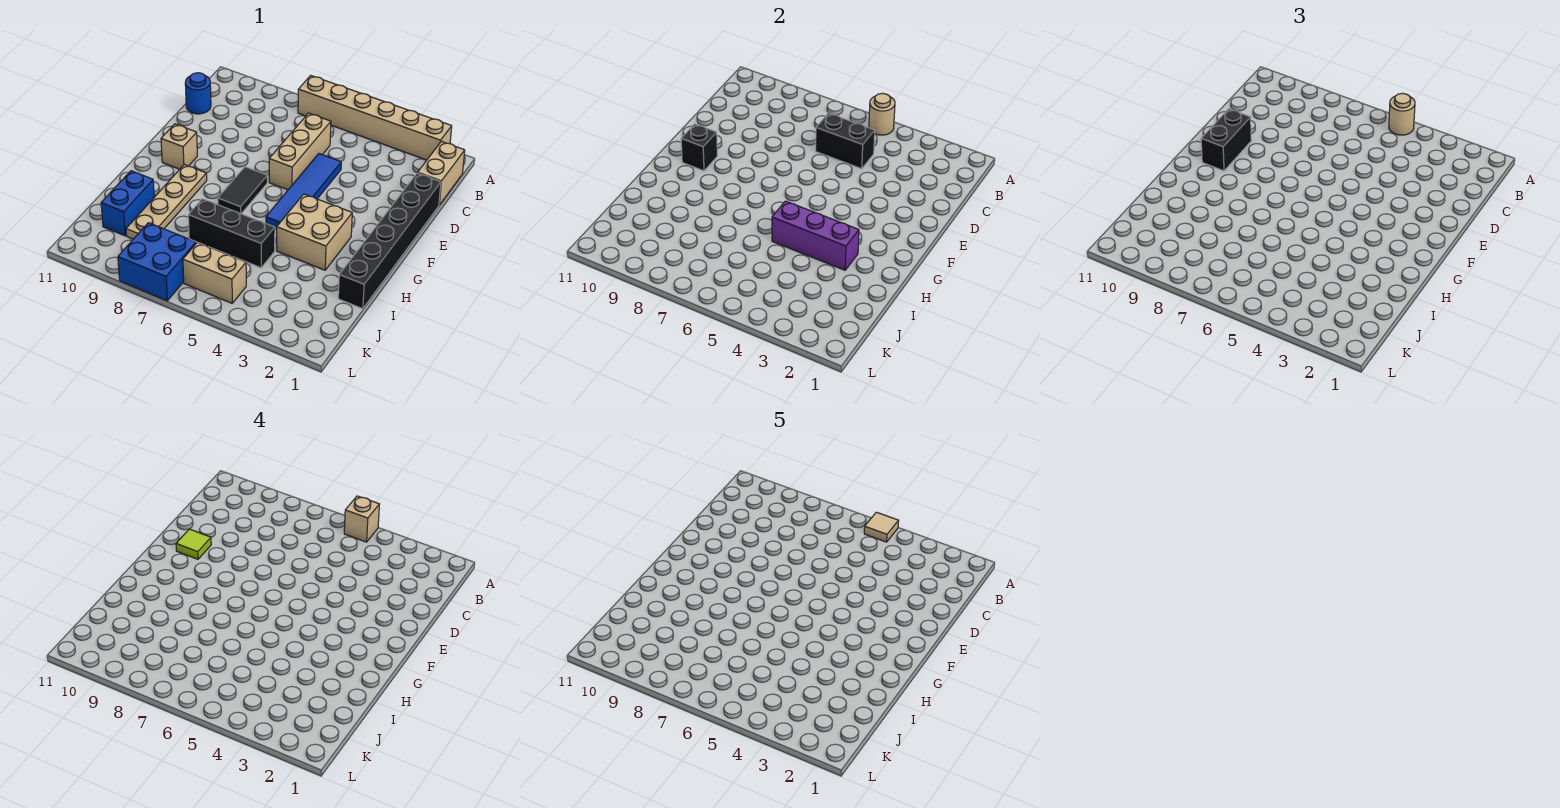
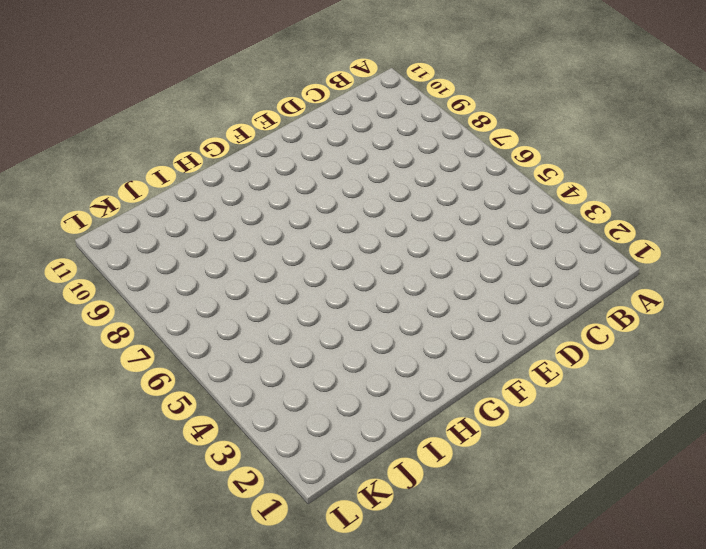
none -> tan brick A2:A7 level 1
none -> tan brick B1:C1 level 1
none -> tan brick C6:E6 level 1

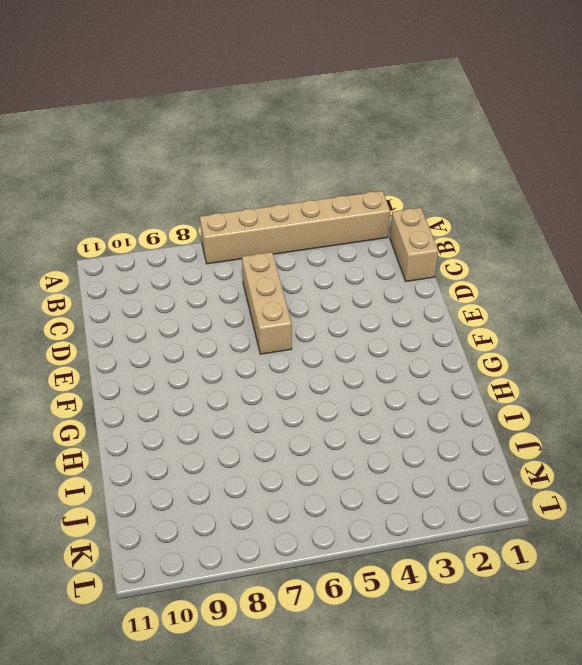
none -> blue round brick C11 level 1
none -> black brick D1:I1 level 1
none -> blue tile D5:G5 level 1

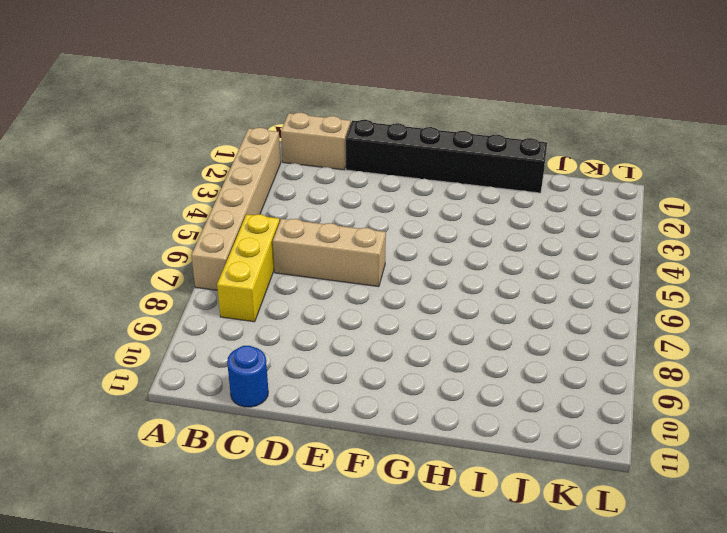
yellow brick B6:B8 level 1 -> none
none -> blue tile D5:G5 level 1
none -> black tile F7:G7 level 1
none -> tan brick F10 level 1

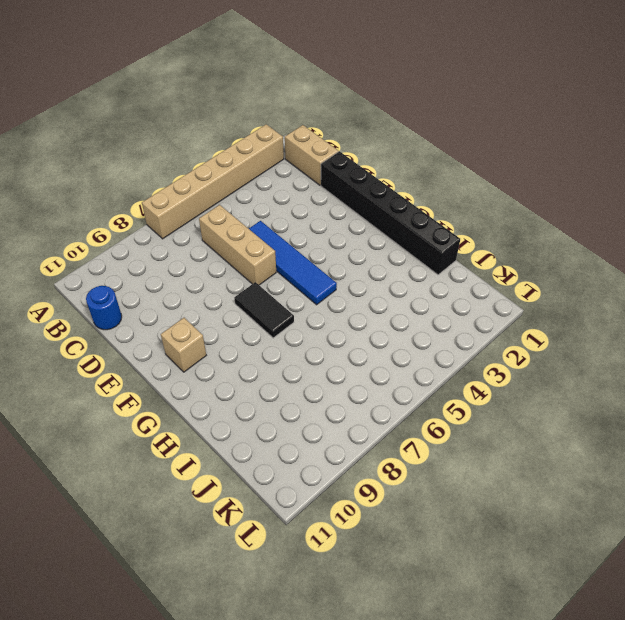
none -> tan brick G3:H4 level 1
none -> tan plate G9:J9 level 1
none -> black brick I5:I7 level 1

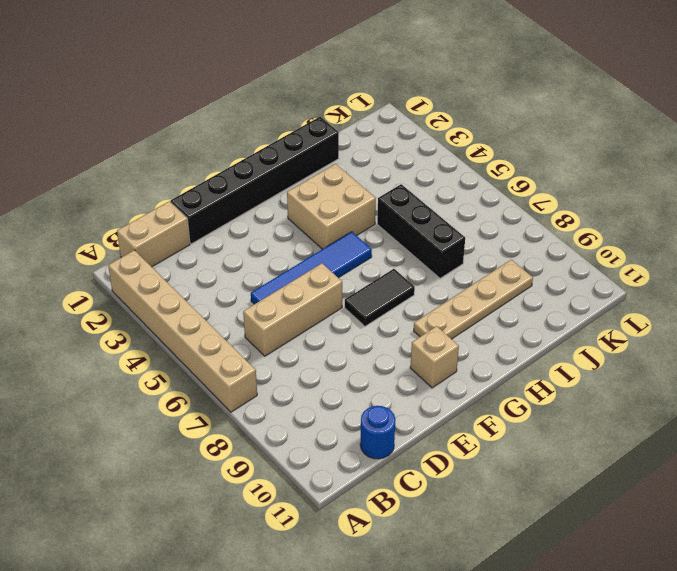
none -> blue brick I10:J10 level 1
none -> tan brick K5:K6 level 1
none -> blue brick K7:L8 level 1

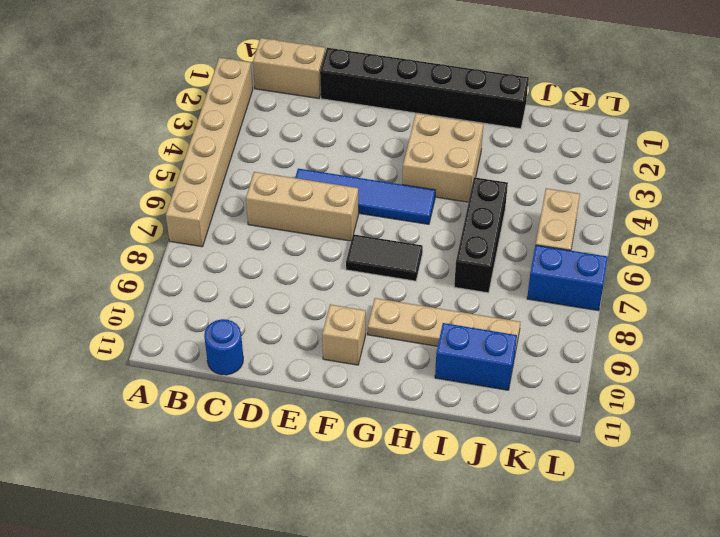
blue brick K7:L7 level 1 -> blue brick K7:L8 level 1
none -> tan round brick A5 level 2
none -> black brick C5:C6 level 2
none -> black brick F10 level 2

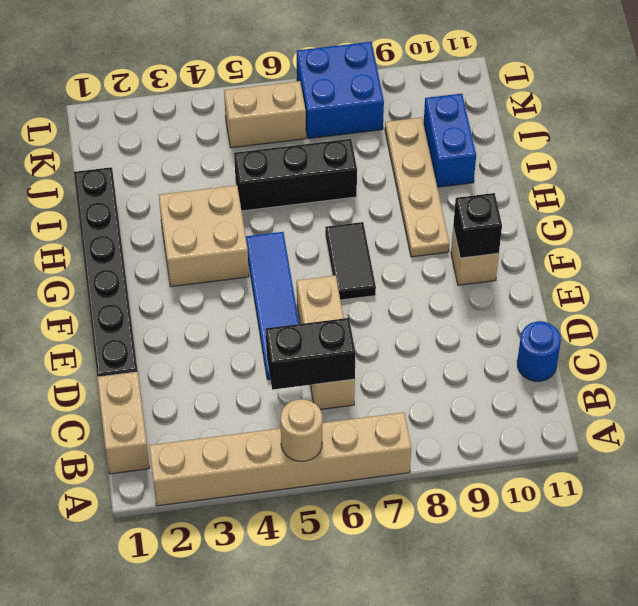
none -> purple brick H3:H5 level 2
none -> tan round brick A5 level 3
none -> black brick E10:F10 level 3

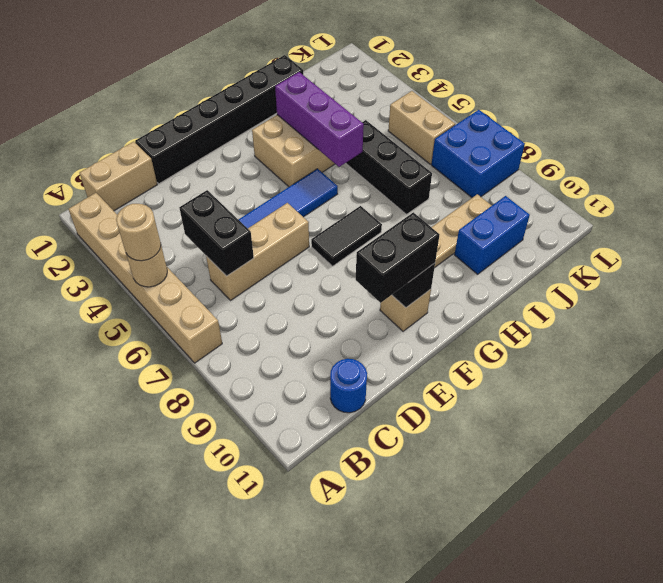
none -> tan brick A5 level 4
none -> lime tile E10 level 4
none -> tan tile A5 level 5

